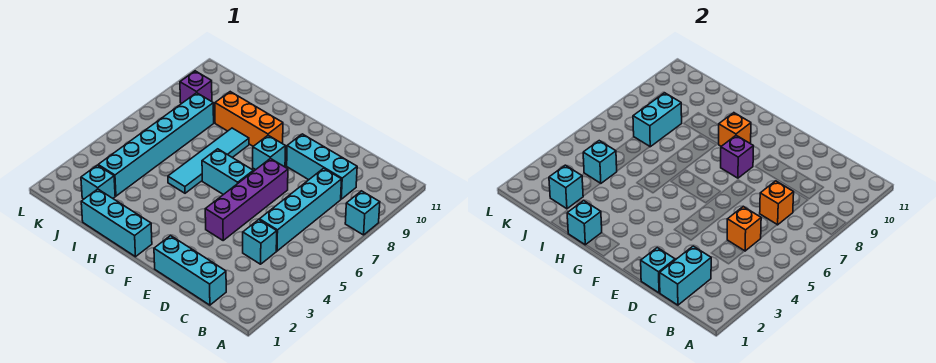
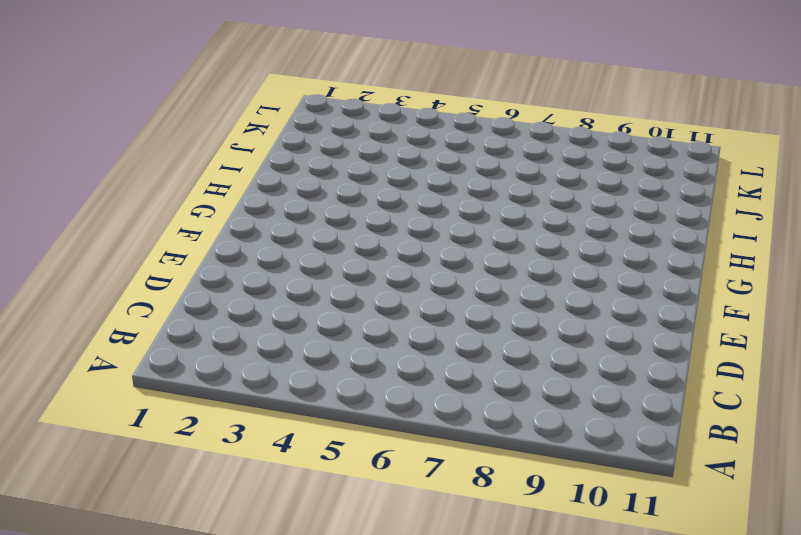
none -> cyan brick A8 level 1
none -> cyan brick C1:E1 level 1
none -> cyan brick C4 level 1

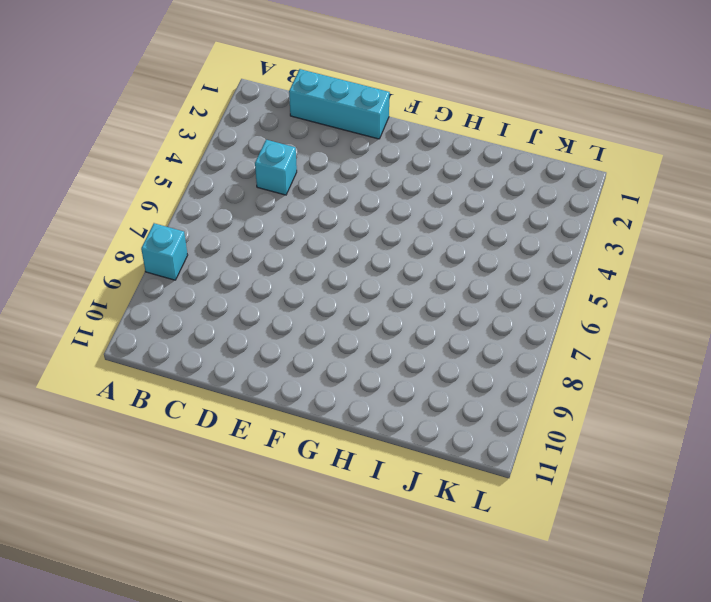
none -> cyan brick C5:C8 level 1
none -> cyan brick C9:E9 level 1
none -> purple brick E4:E7 level 1

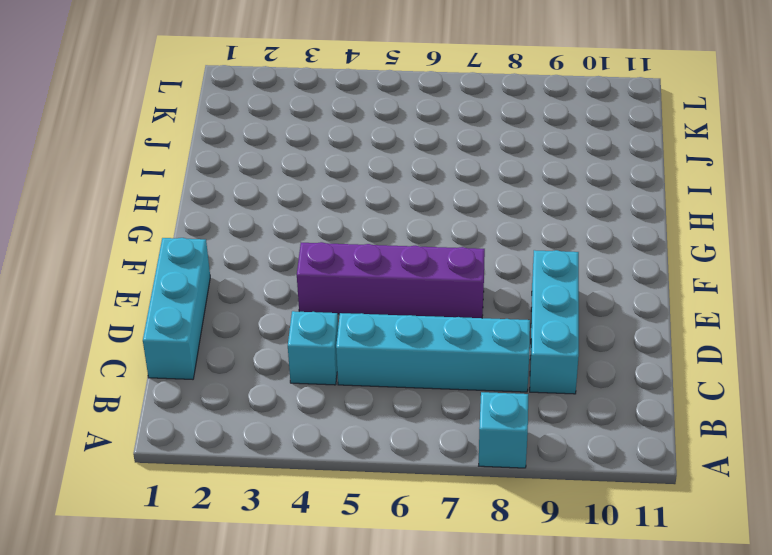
none -> cyan brick F6:G6 level 1
none -> cyan brick F8 level 1
none -> cyan brick G1:I1 level 1

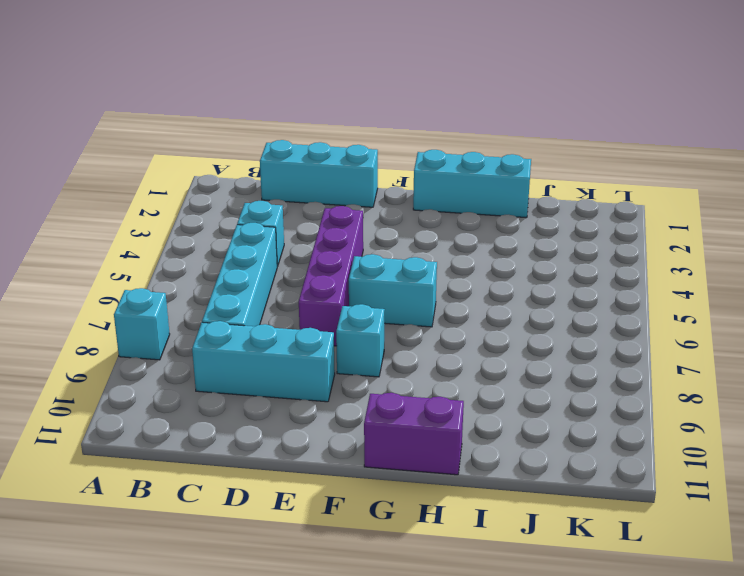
purple brick G11:H11 level 1 -> none
none -> orange brick G9:I9 level 1
none -> cyan tile H5:H8 level 1
none -> cyan brick J2 level 1

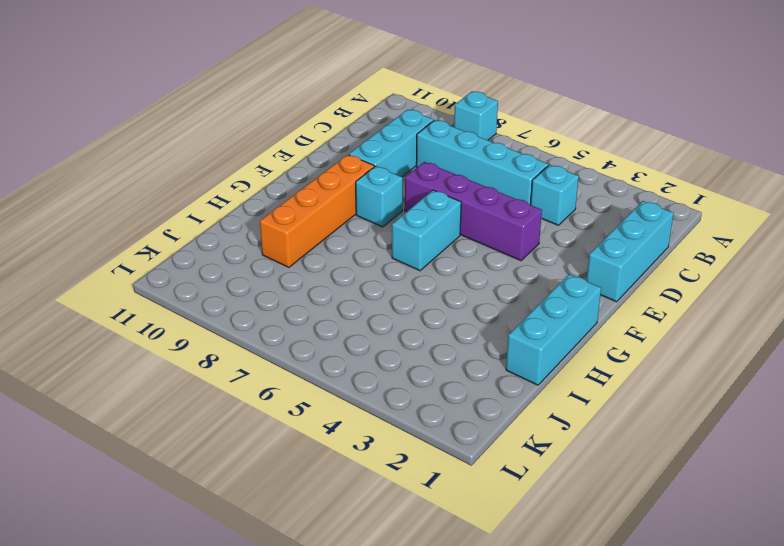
orange brick F9:I9 level 1 -> orange brick G9:I9 level 1
none -> cyan tile H5:H8 level 1
none -> cyan brick J2 level 1
none -> cyan brick J3:J8 level 1

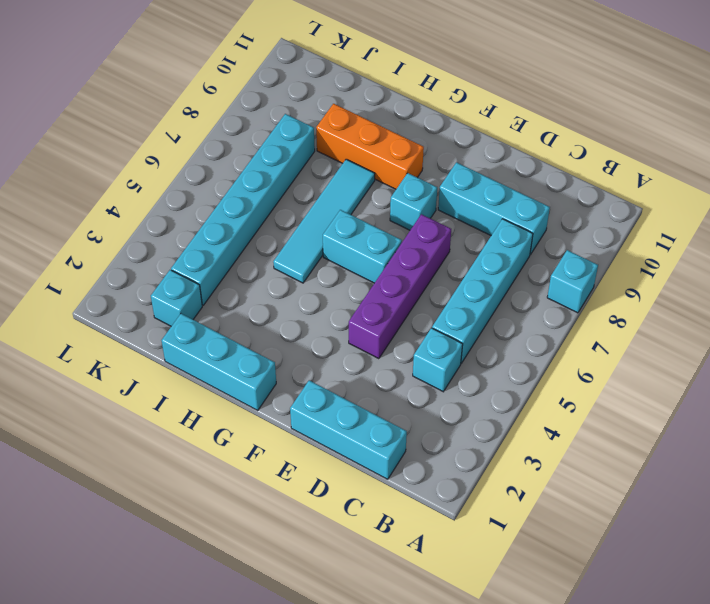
none -> purple brick K9 level 1
none -> cyan brick C1:C2 level 2
none -> orange brick C5 level 2

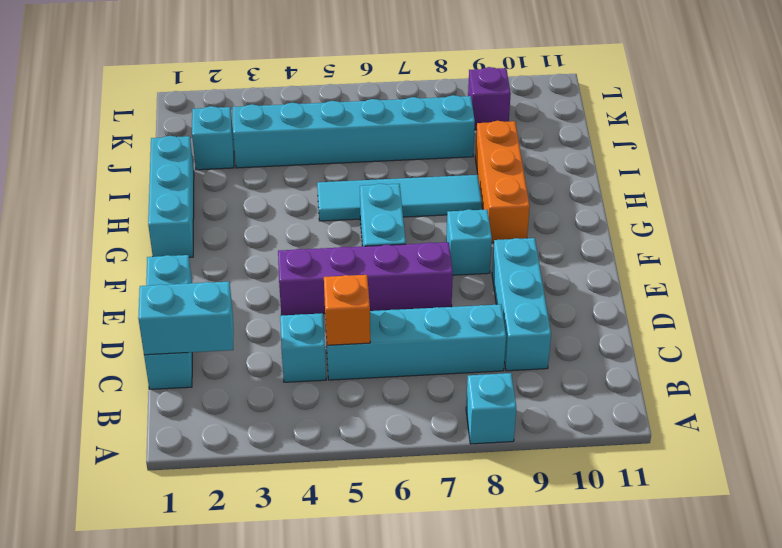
none -> orange brick C7 level 2
none -> cyan brick D1 level 2
none -> purple brick F8 level 2

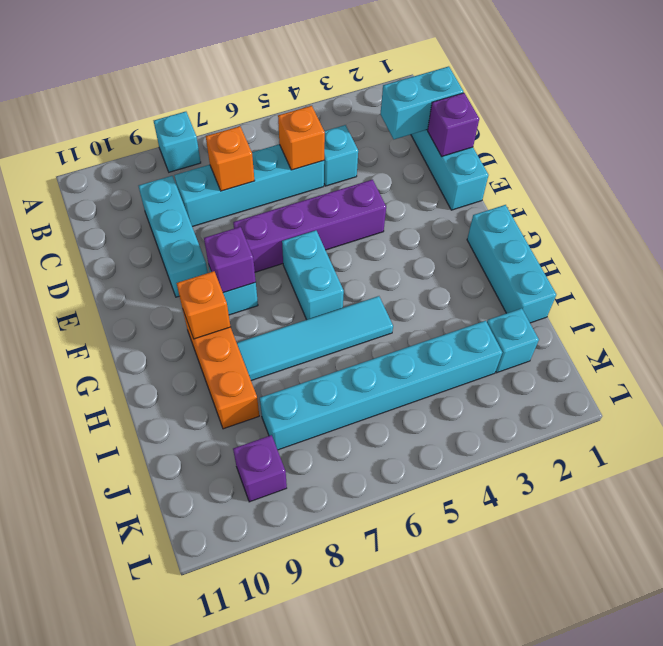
purple brick D1 level 2 -> cyan brick D1 level 2
none -> cyan brick H1 level 2
none -> cyan brick J2 level 2
none -> cyan brick J4 level 2

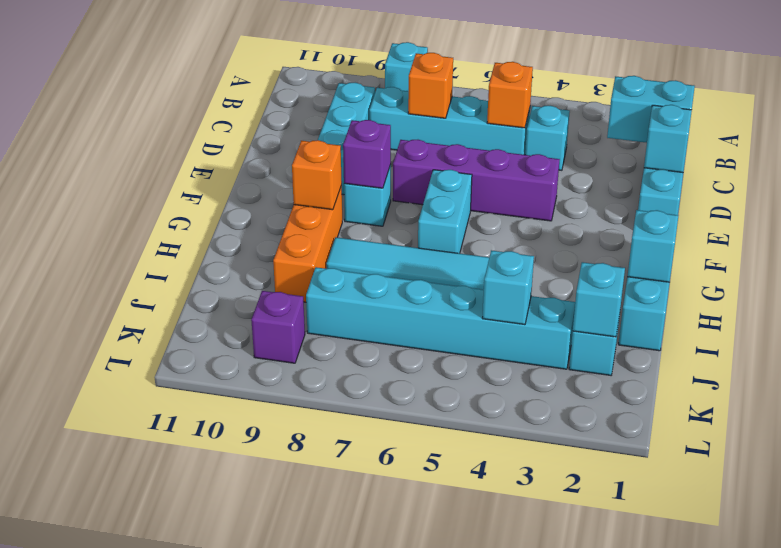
none -> cyan brick J7:J8 level 2

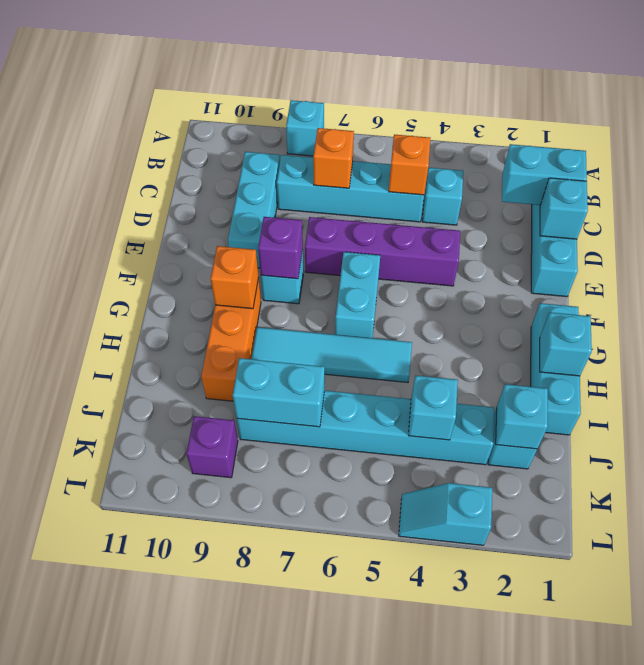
cyan slope L3:L4 level 1 top 3 -> none

